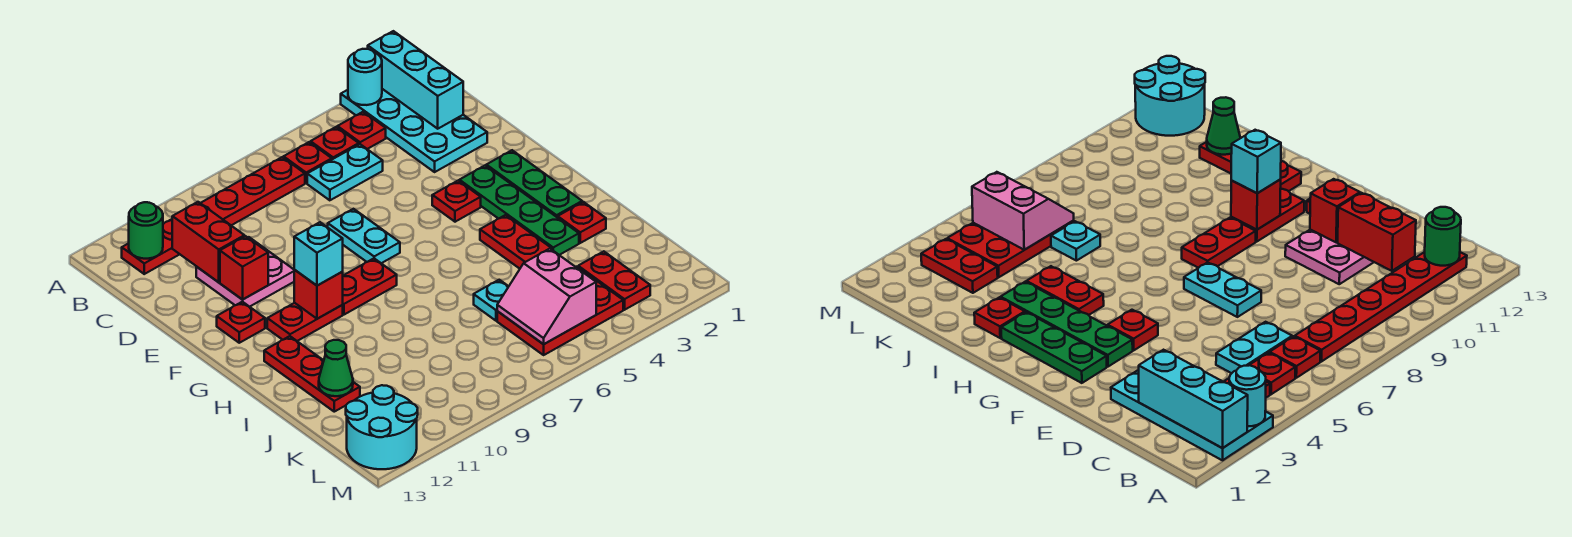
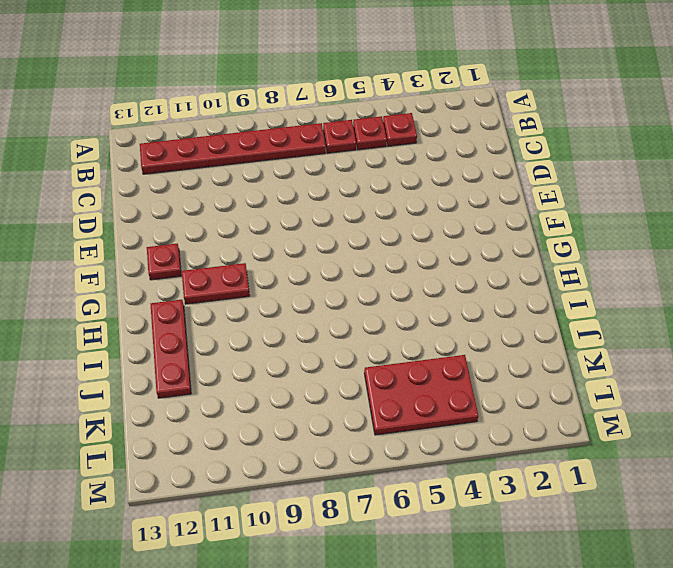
none -> cyan plate A2:D3 level 1
none -> cyan plate C5:C6 level 1
none -> pink plate D10:E11 level 1
none -> cyan plate E7:F7 level 1

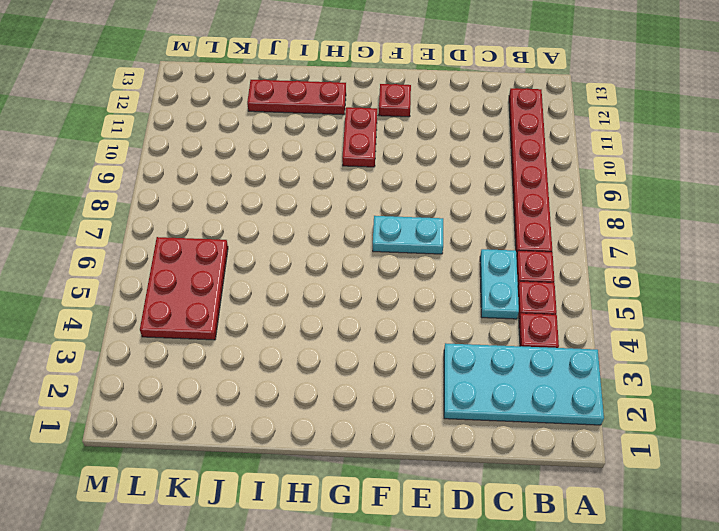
none -> pink plate D10:E11 level 1
none -> green plate F2:H2 level 1
none -> green plate F3:I3 level 1
none -> red plate F4 level 1

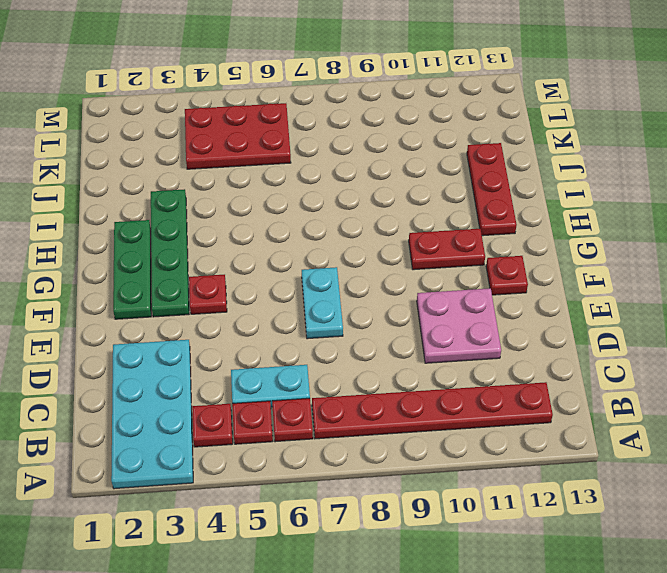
none -> red plate G8:G9 level 1
none -> red plate H4:I4 level 1
none -> red plate I2 level 1
none -> cyan plate J6 level 1

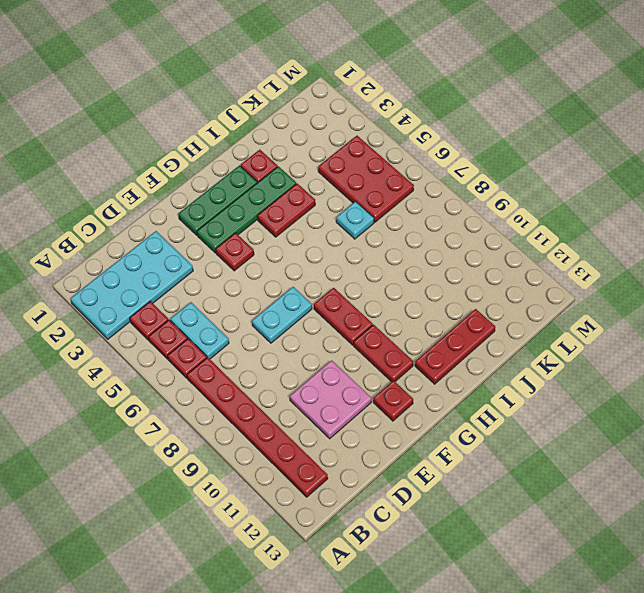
none -> red plate K3:L3 level 1
none -> cyan round brick L12:M13 level 1
none -> cyan brick A2:C2 level 2
none -> cyan round brick A3 level 2

